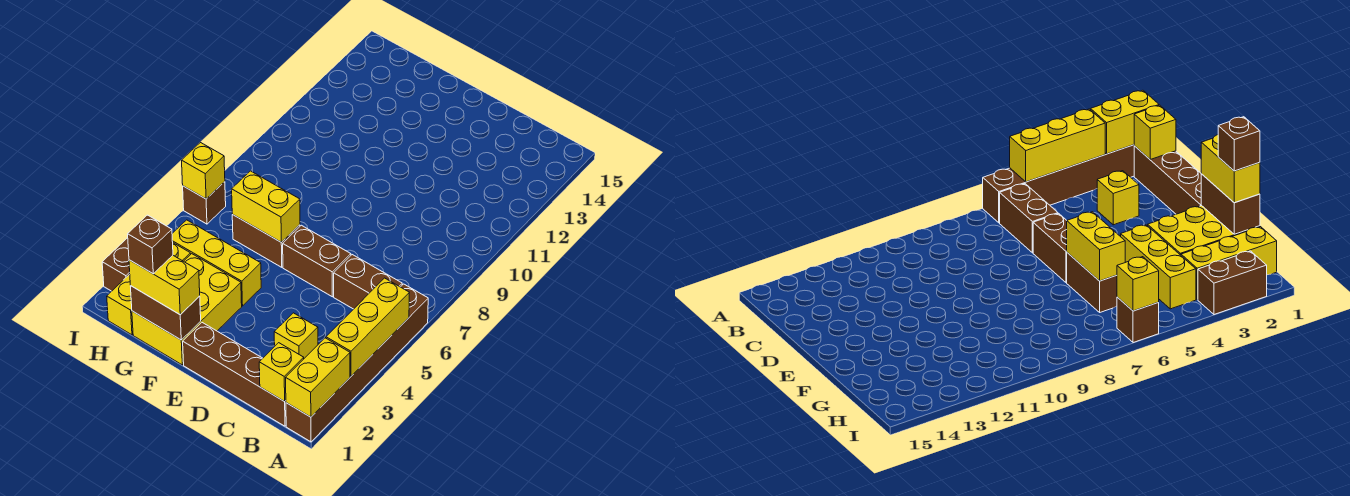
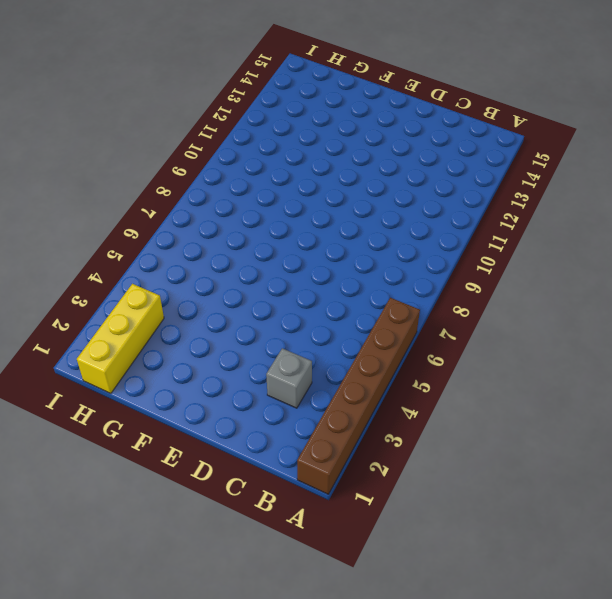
grey brick C3 level 1 -> yellow brick C3 level 1
none -> brown brick B1:E1 level 1
none -> brown brick B6:C6 level 1
none -> brown brick D6:E6 level 1

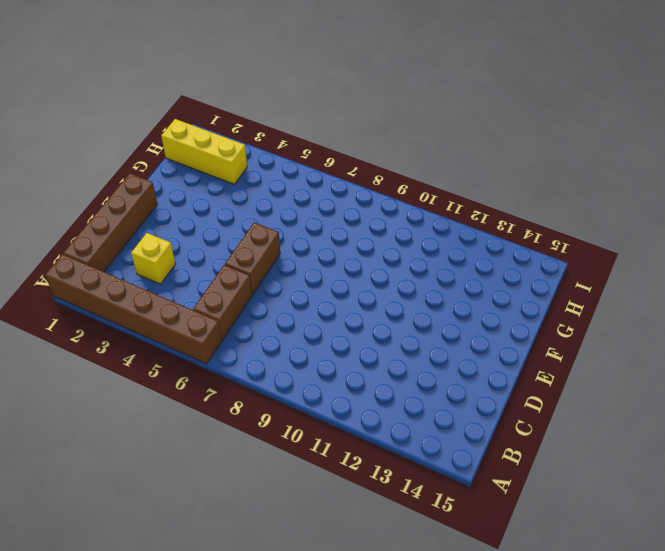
none -> yellow brick F1:G3 level 1
none -> yellow brick F4:H4 level 1
none -> brown brick F6:G6 level 1

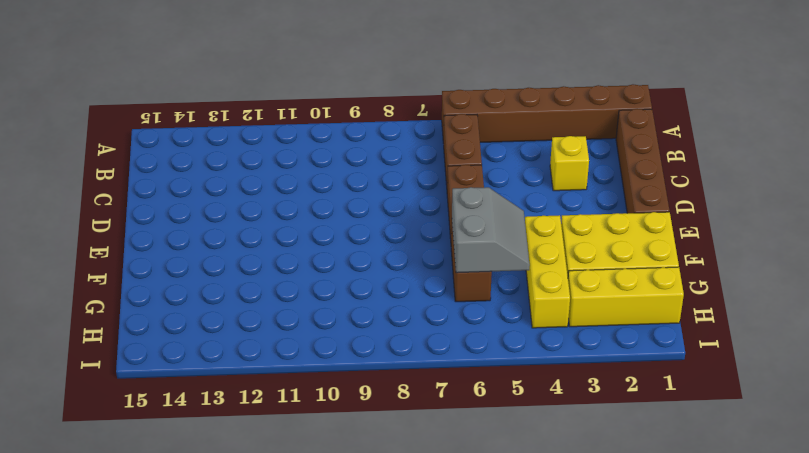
grey slope F5:G6 level 2 top 6 -> yellow brick F6:G6 level 2
none -> brown brick I2:I3 level 1
none -> brown brick I6 level 1
none -> yellow brick A1:A2 level 2

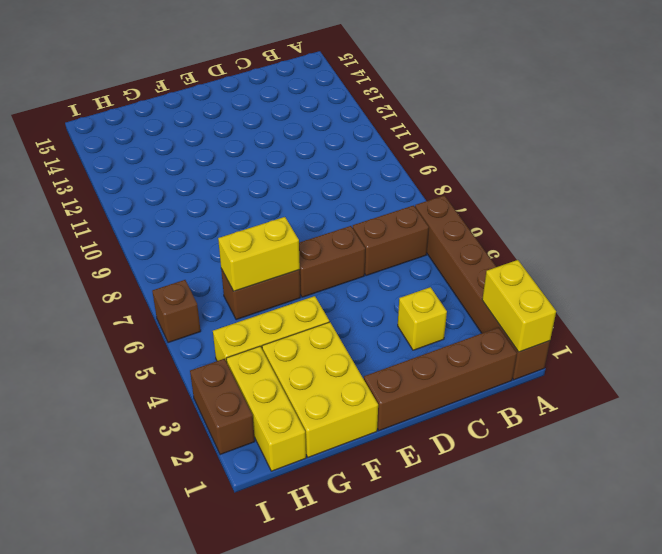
none -> yellow brick A3:A5 level 2
none -> yellow brick B1 level 2
none -> brown brick F1:G1 level 2

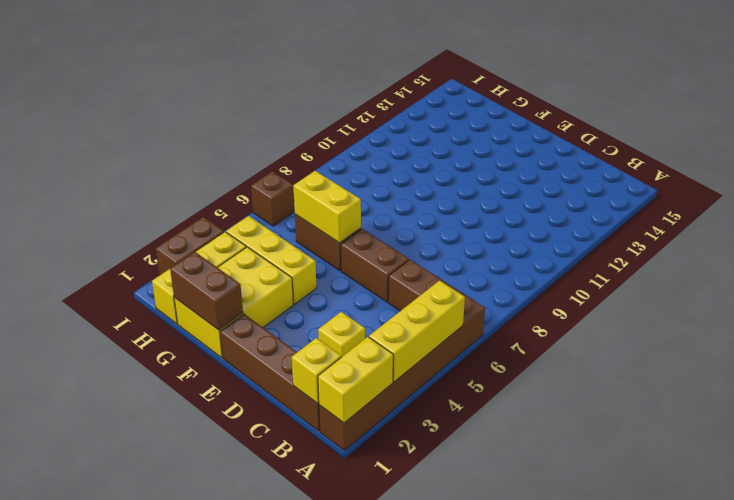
none -> yellow brick I6 level 2
none -> yellow brick F1:G1 level 3
none -> brown brick G1 level 4

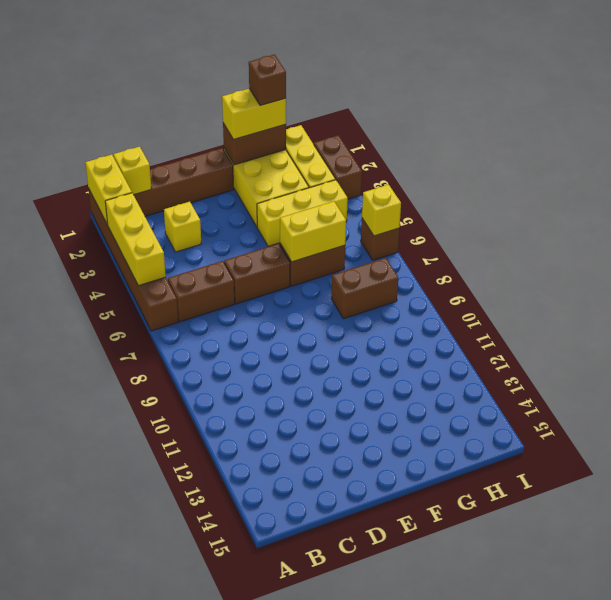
brown brick G8:H8 level 1 -> none

